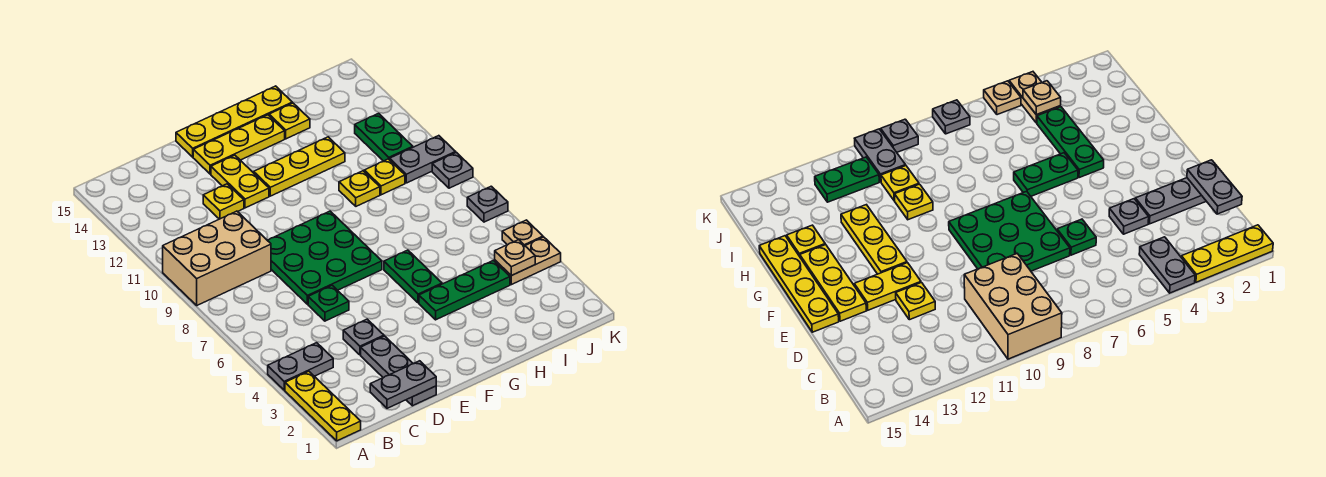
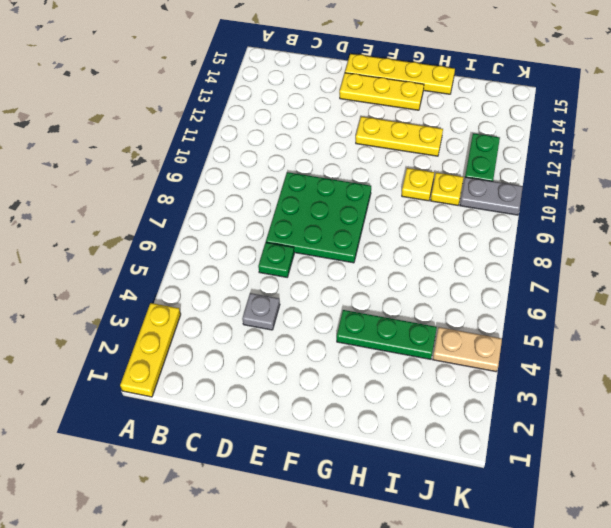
none -> grey plate A4:B4 level 1
none -> tan brick A9:C10 level 1
none -> grey plate D1:D3 level 1

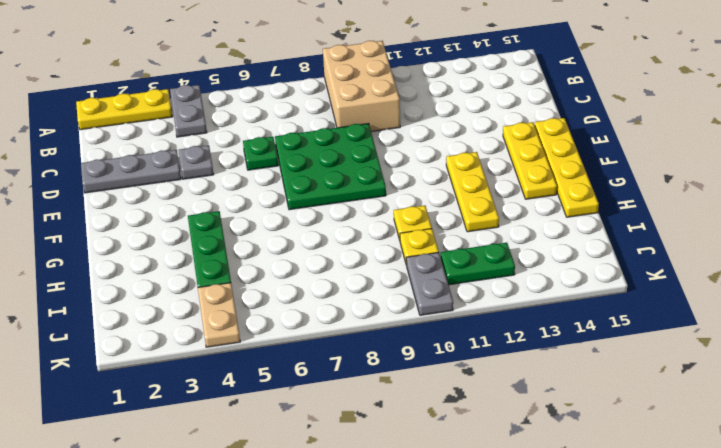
none -> yellow plate D12 level 1
none -> yellow plate E12:E13 level 1
none -> green plate G5:G6 level 1

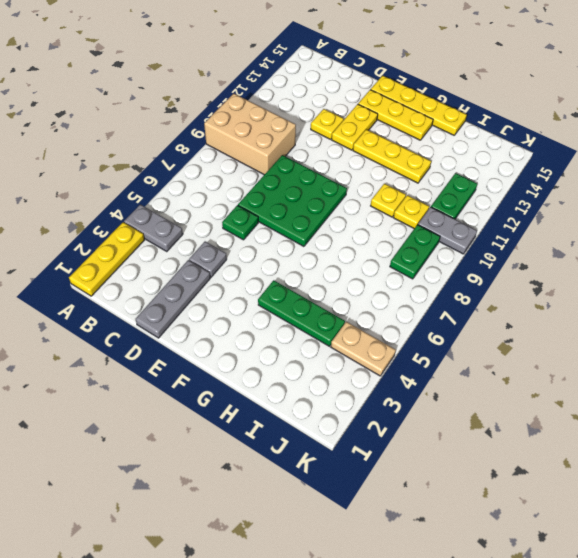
green plate J8:J9 level 1 -> green plate G5:G6 level 1
none -> yellow plate H14 level 1
none -> tan plate K5 level 1
none -> grey plate K7 level 1

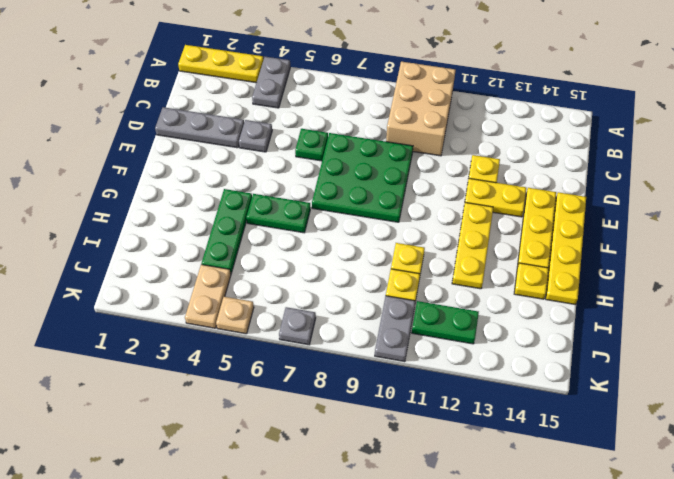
none -> grey plate K9 level 1
none -> grey plate C1:D1 level 2
none -> tan plate J4 level 2

